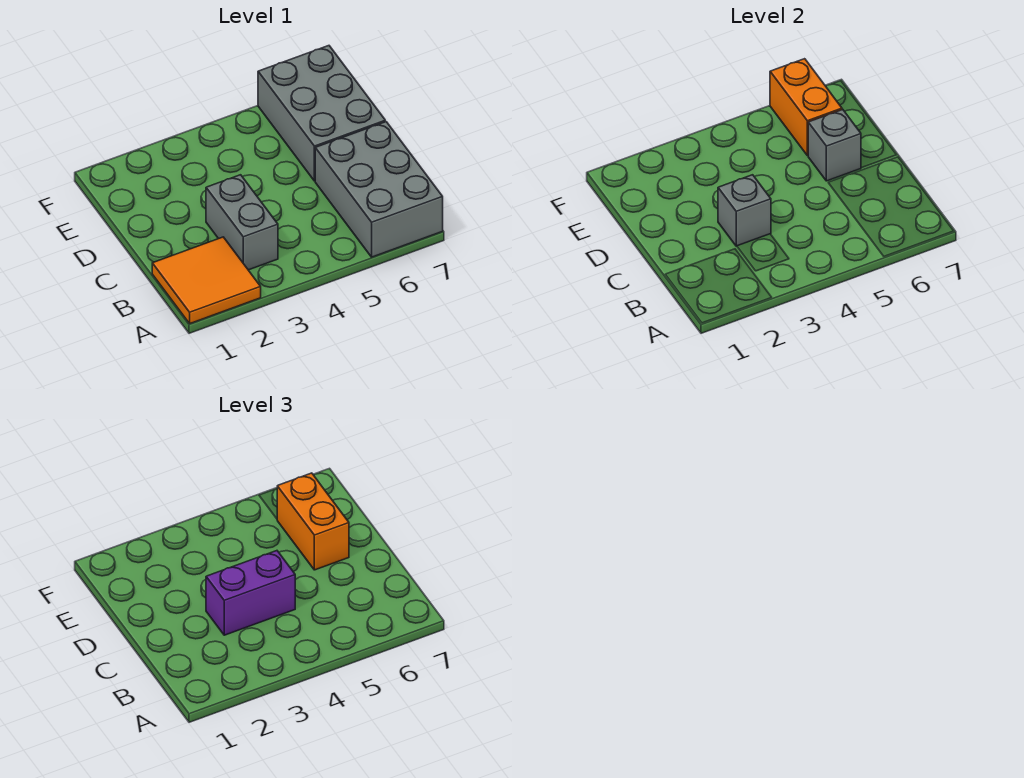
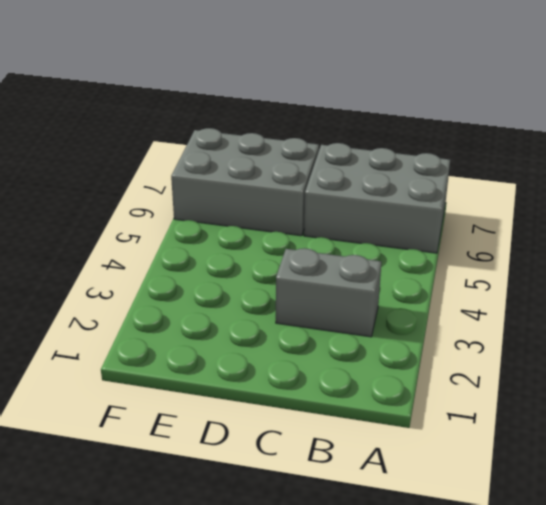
none -> orange tile A1:B2 level 1
none -> grey brick C3 level 2

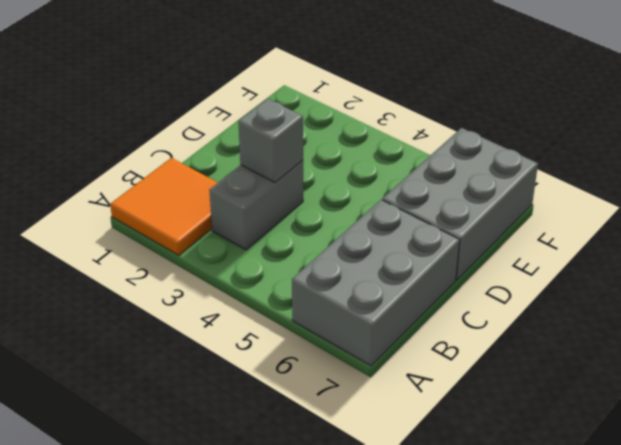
none -> grey brick D6 level 2
none -> orange brick E6:F6 level 2

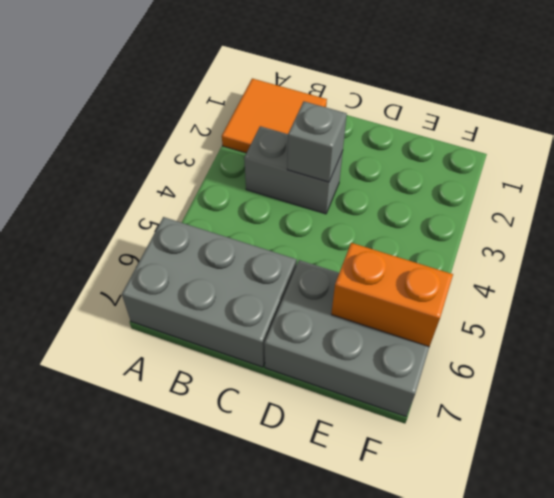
none -> grey brick D6 level 2
none -> purple brick C3:C4 level 3

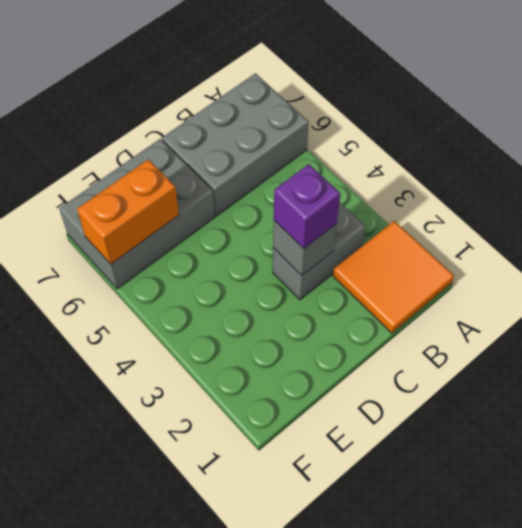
purple brick C3 level 3 -> purple brick C3:C4 level 3
none -> grey brick D6 level 2
none -> orange brick D6:E6 level 3

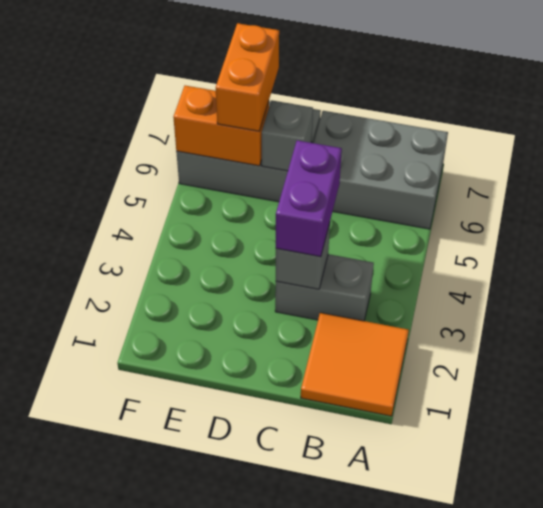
orange brick E6:E7 level 3 -> orange brick D6:E6 level 3

